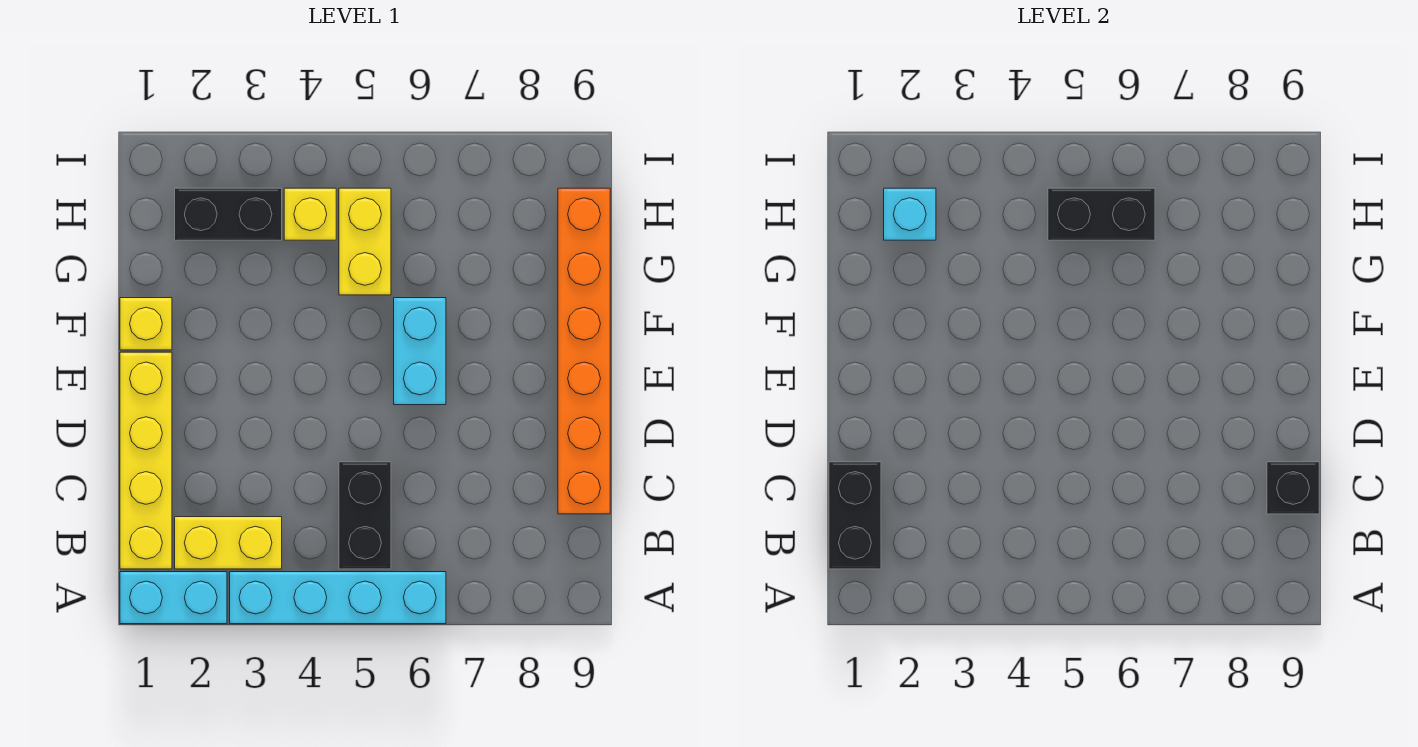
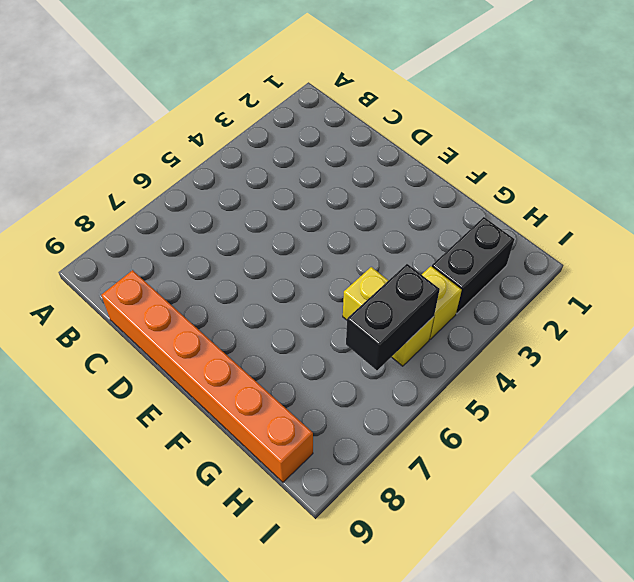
none -> cyan brick A1:A2 level 1
none -> cyan brick A3:A6 level 1
none -> yellow brick B1:E1 level 1

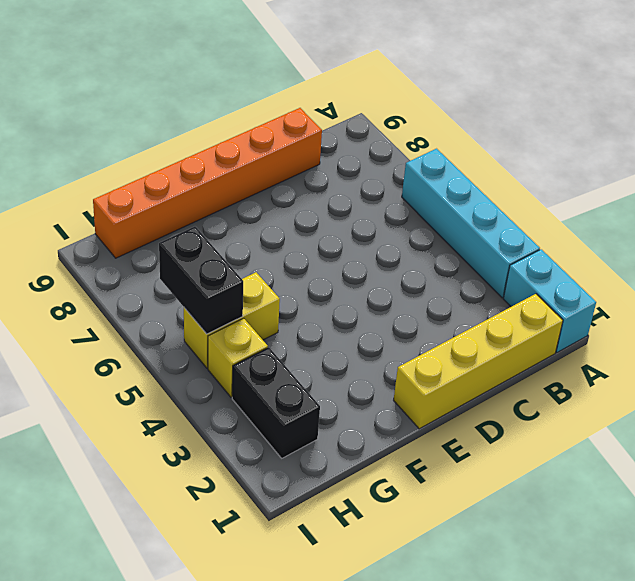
none -> yellow brick B2:B3 level 1
none -> black brick B5:C5 level 1
none -> cyan brick E6:F6 level 1

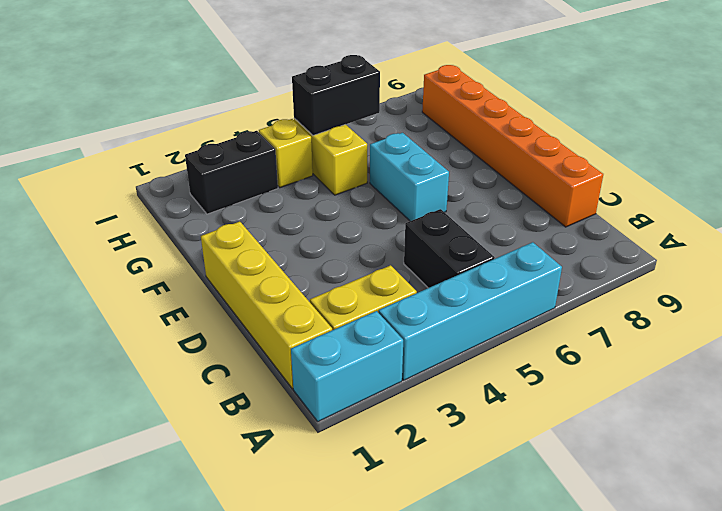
none -> yellow brick F1 level 1
none -> black brick B1:C1 level 2
none -> black brick C9 level 2

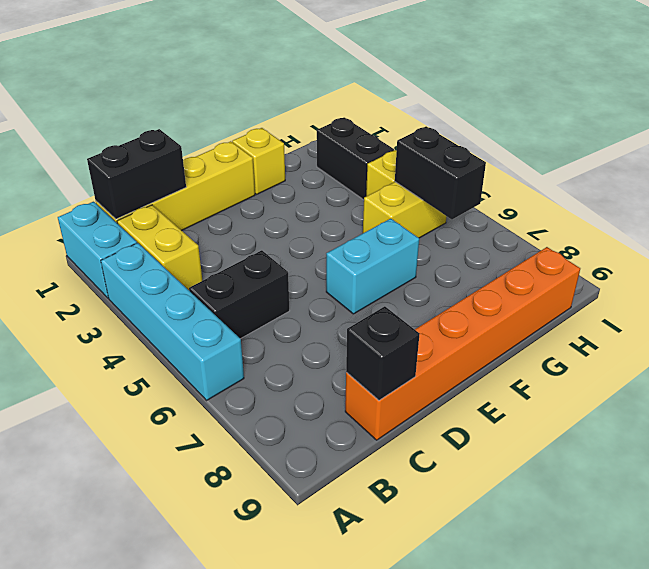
none -> cyan brick H2 level 2

